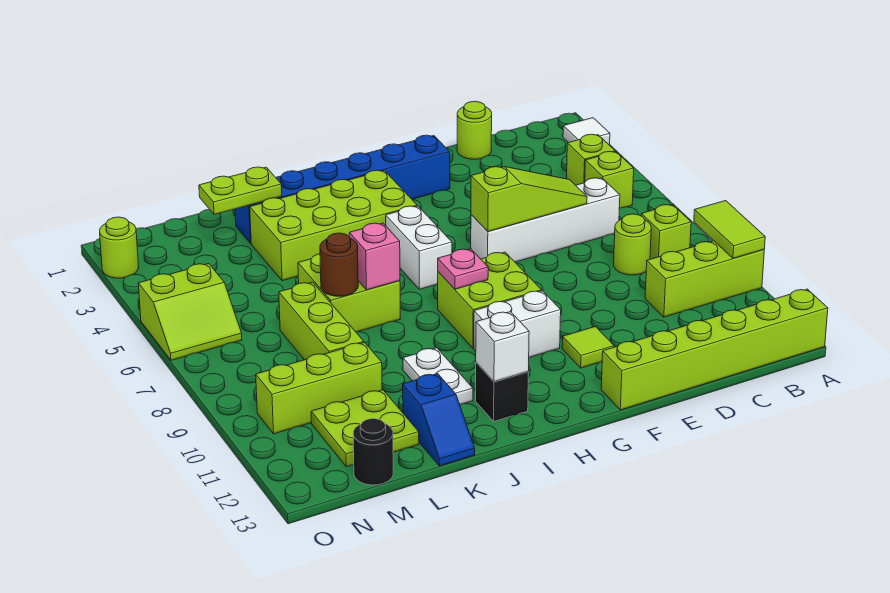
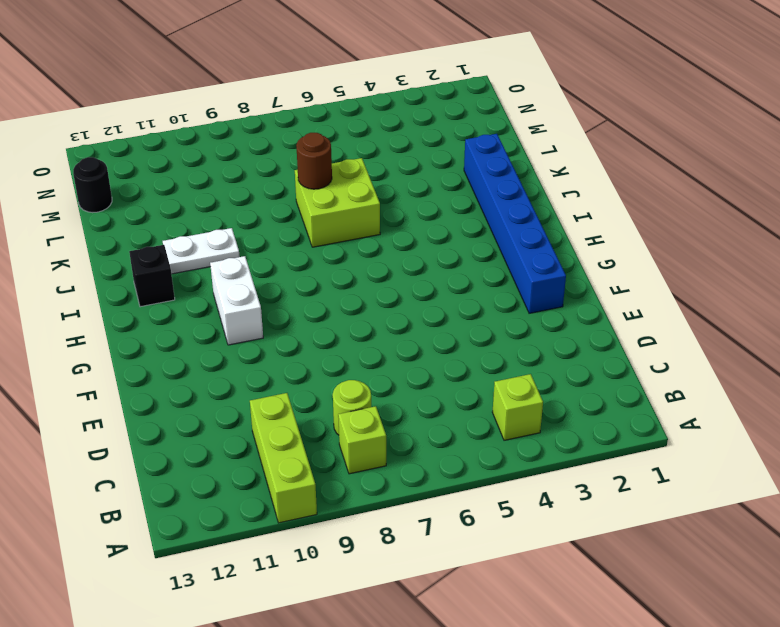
none -> white tile A2 level 1
none -> lime brick A13:F13 level 1
none -> lime brick B5 level 1
none -> white brick C6:F6 level 1

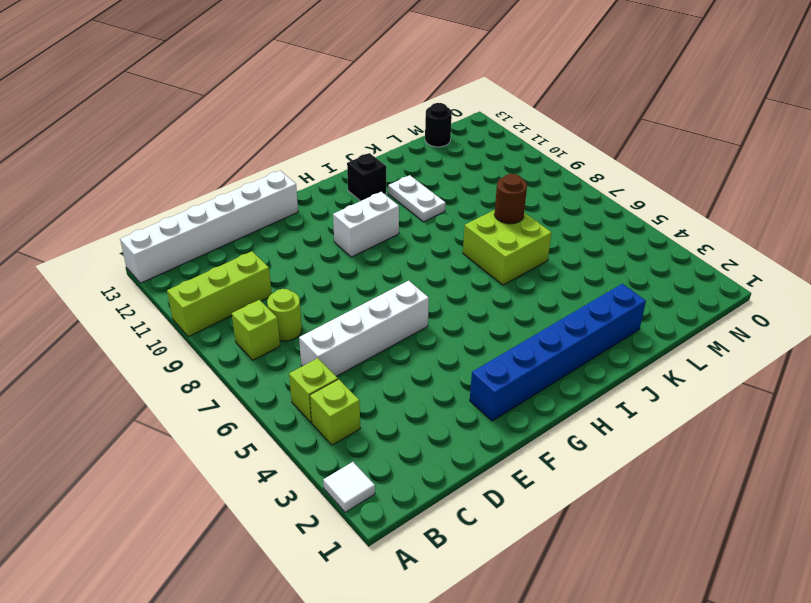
white brick A13:F13 level 1 -> lime brick A13:F13 level 1
none -> lime round brick D1 level 1
none -> lime tile F11 level 1
none -> lime brick G8:H9 level 1
none -> lime brick H3:K4 level 1

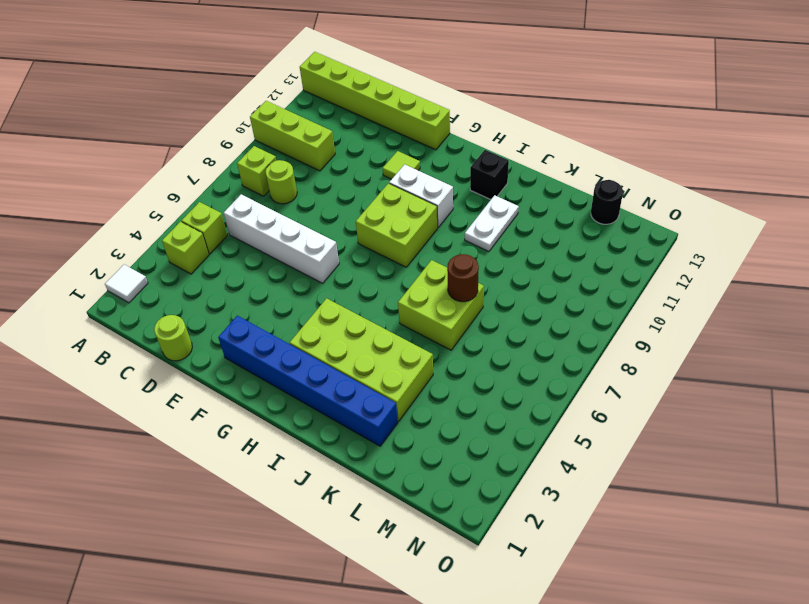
none -> white brick H5:H6 level 1
none -> blue slope K12:K13 level 1 top 12
none -> lime brick L7:L9 level 1
none -> lime brick L10:N10 level 1

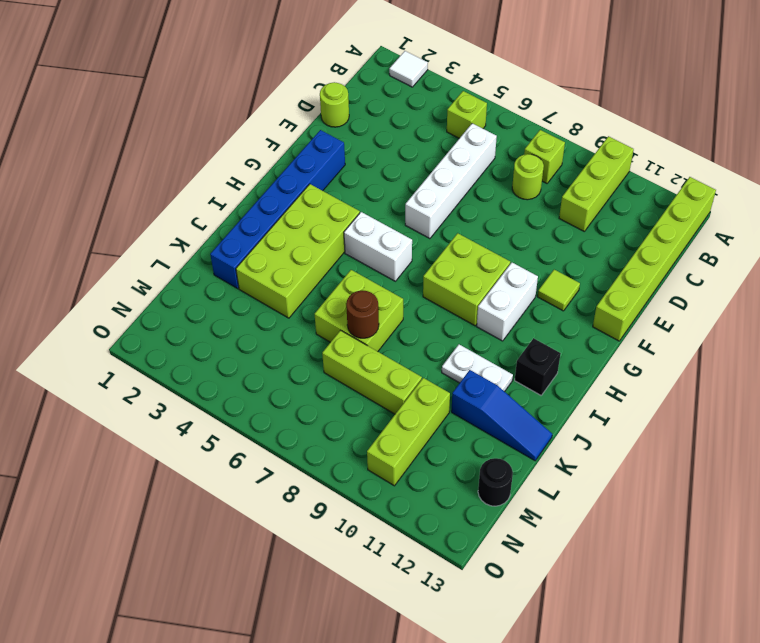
blue slope K11:K13 level 1 top 11 -> blue slope K12:K13 level 1 top 12
none -> lime brick B4 level 1
none -> lime plate L11:M12 level 1
none -> lime slope N5:O6 level 1 top 5
none -> lime round brick O2 level 1

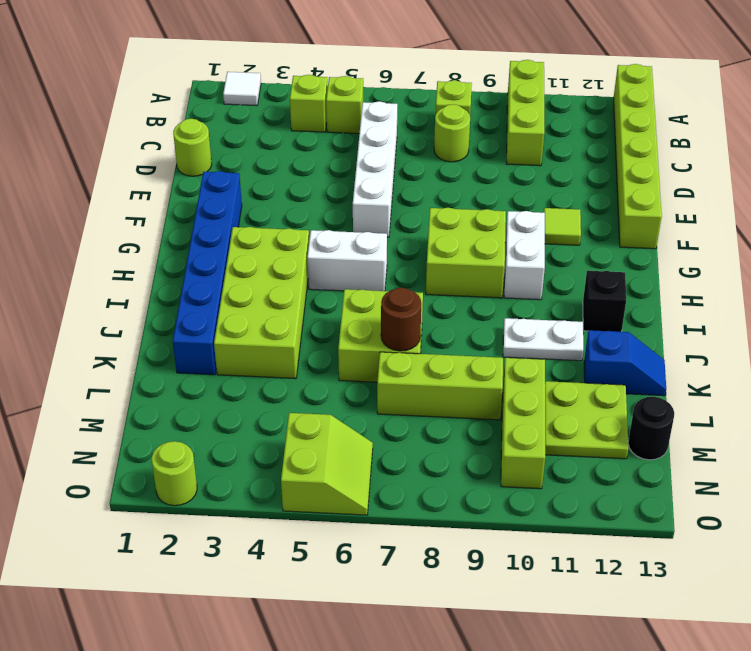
none -> lime tile A9:A10 level 2
none -> lime slope D6:F6 level 2 top F
none -> pink plate H8 level 2
none -> white brick I12 level 2

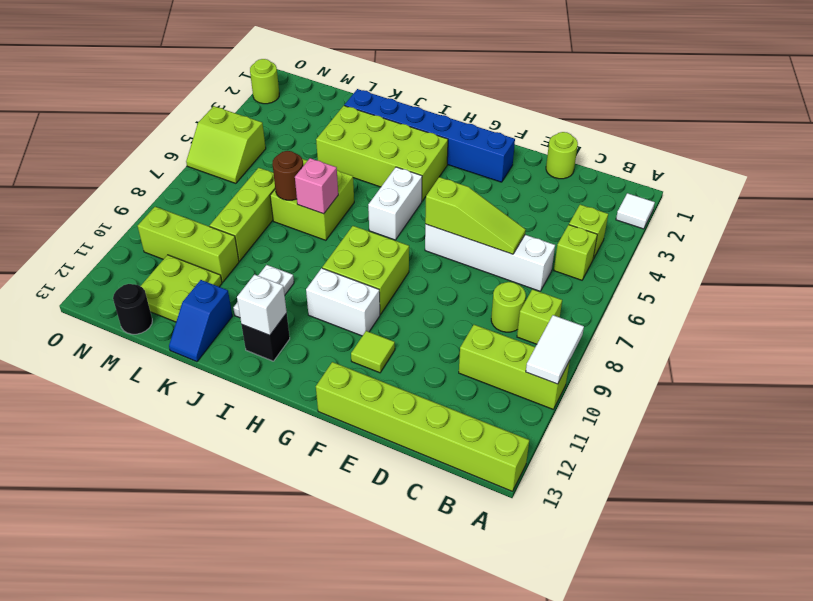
white tile A9:A10 level 2 -> lime tile A9:A10 level 2
none -> pink plate H8 level 2
none -> lime plate K2:L2 level 2

